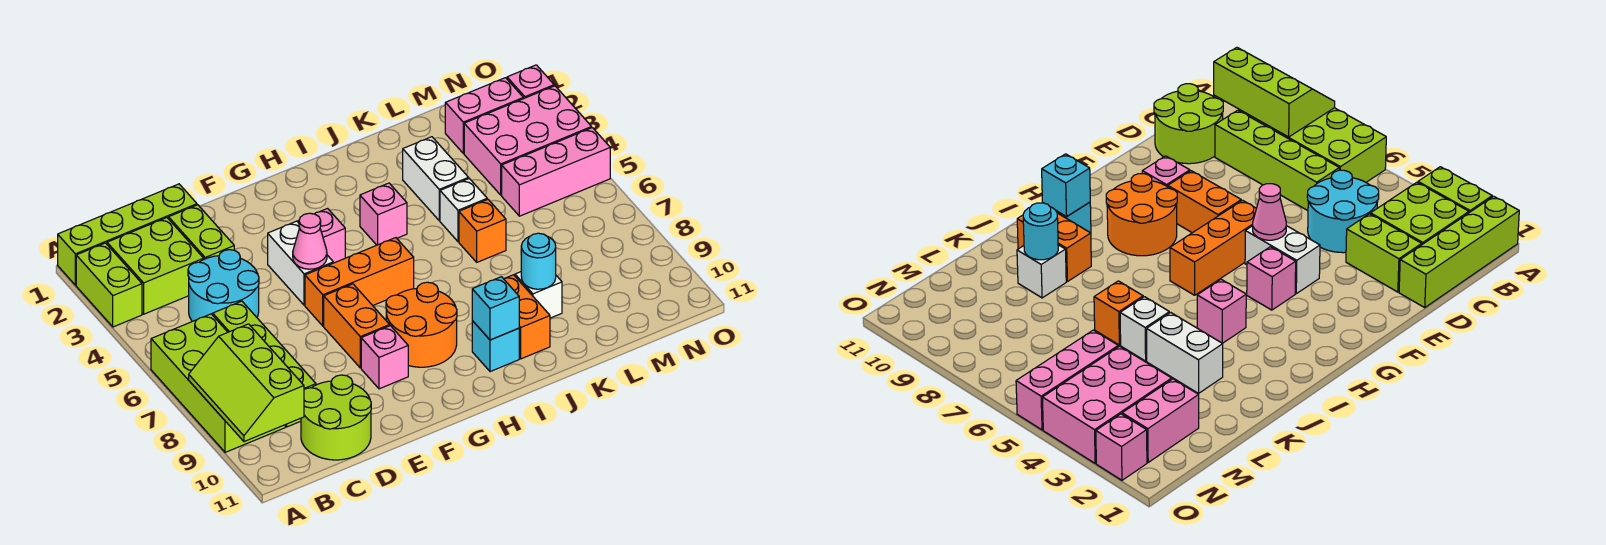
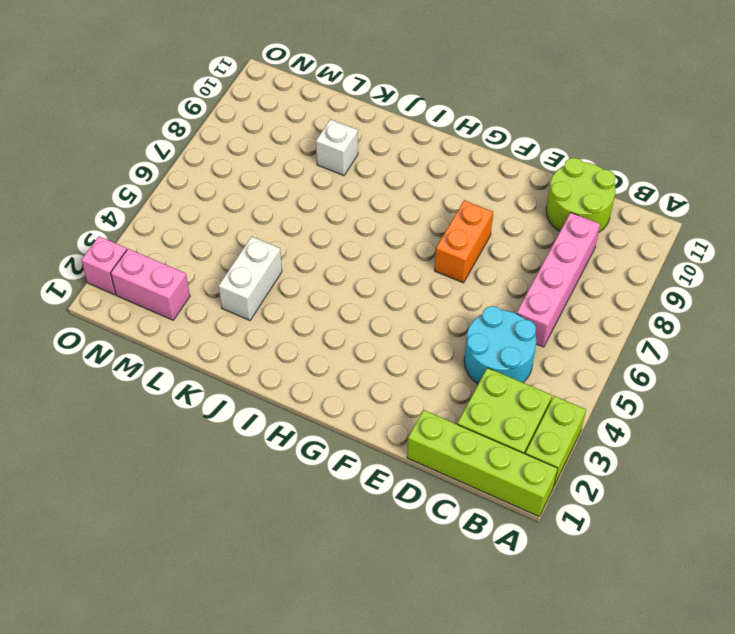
pink brick C6:C9 level 1 -> lime brick C6:C9 level 1
none -> lime brick A6:B9 level 1
none -> lime brick D2:D3 level 1
none -> white brick F4:F5 level 1

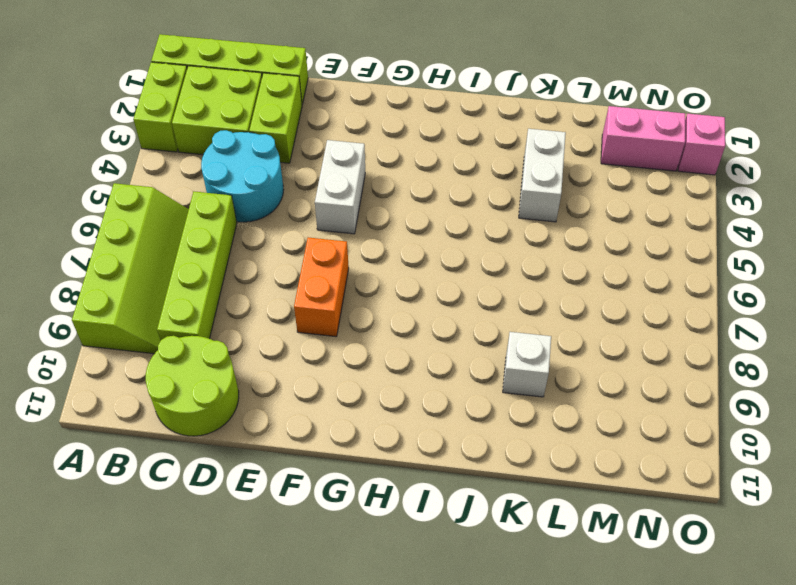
lime slope A6:B9 level 1 top A -> lime brick A6:B9 level 1
none -> orange brick F6:H6 level 1
none -> pink brick F9 level 1
none -> pink brick G4 level 1

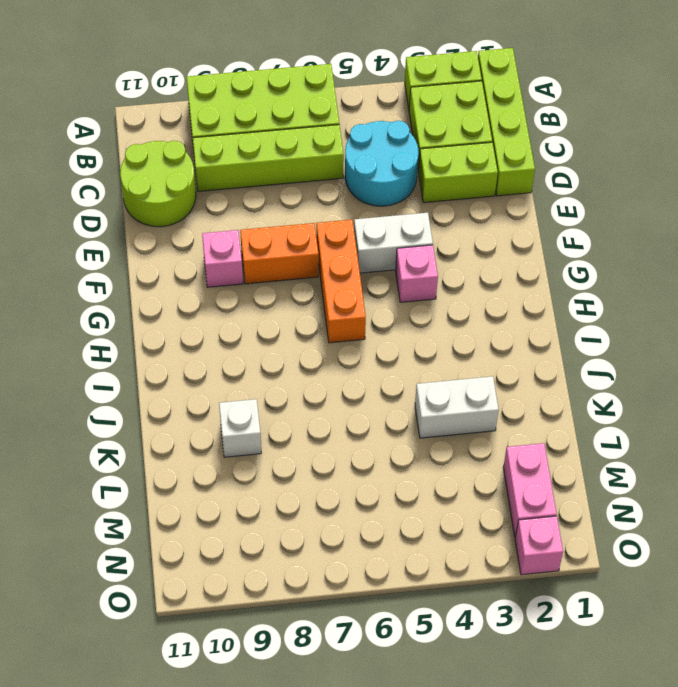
none -> orange round brick G8:H9 level 1
none -> pink brick I4 level 1
none -> cyan brick I10 level 1

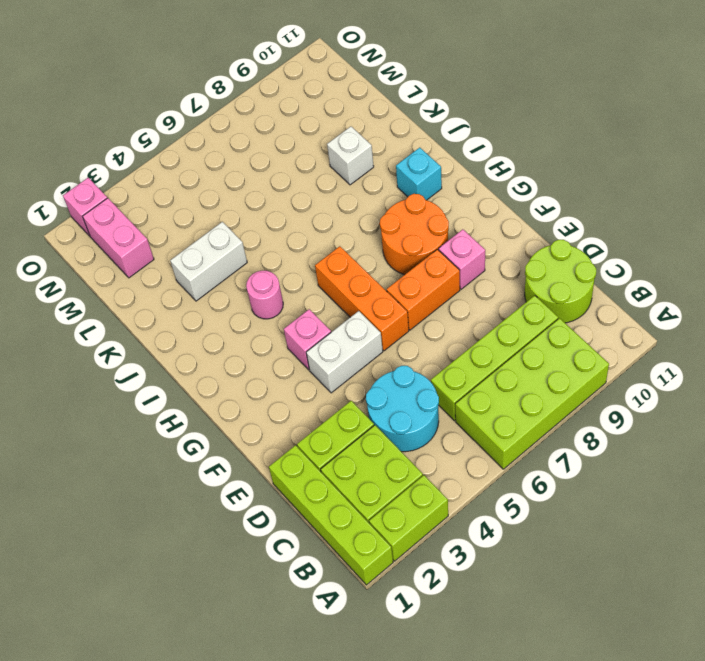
pink round brick I4 level 1 -> pink brick I4 level 1
none -> orange brick J9:J10 level 1
none -> white brick K5 level 1
none -> orange brick K6 level 1

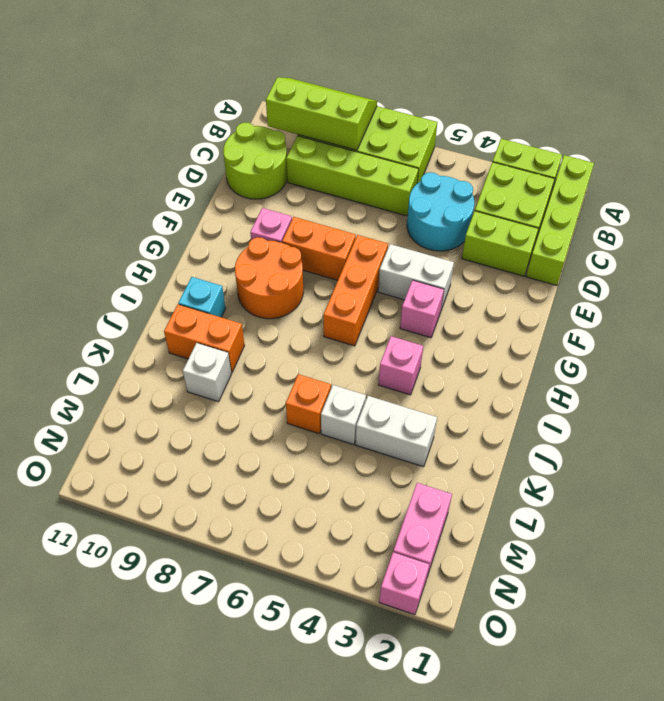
none -> pink brick M3:O4 level 1
none -> pink brick M5:O5 level 1
none -> pink cone F5 level 2

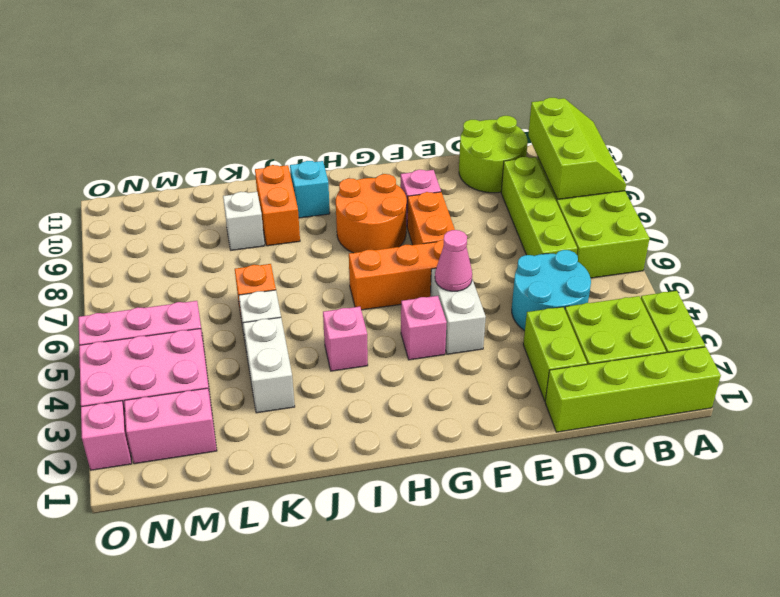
none -> cyan brick I10 level 2
none -> cyan round brick K9 level 2

